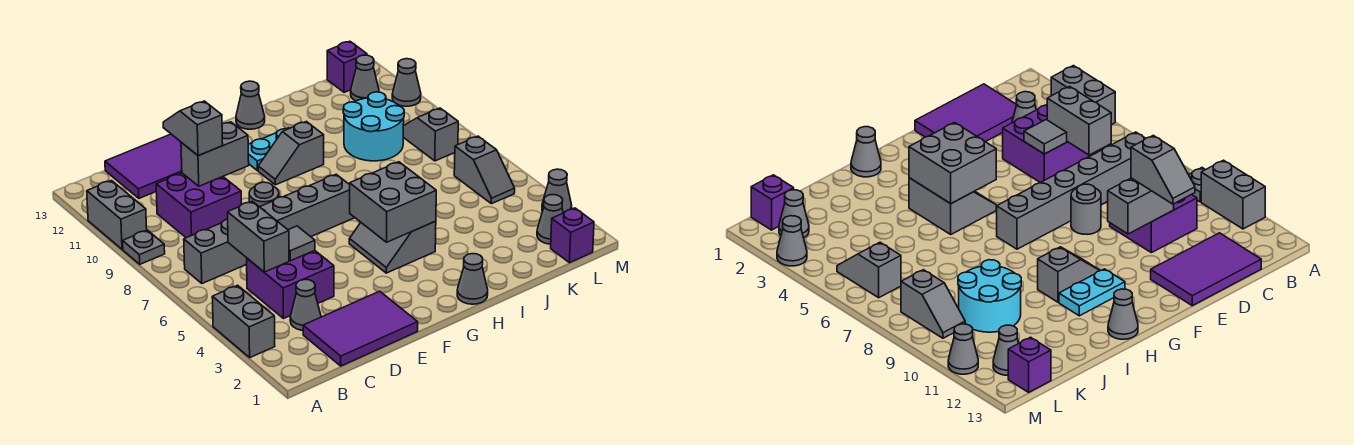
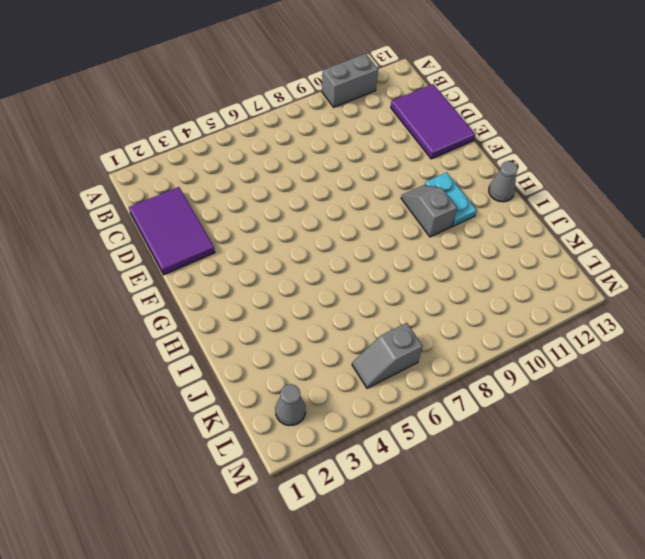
none -> grey brick A3:A4 level 1
none -> grey plate A9 level 1
none -> grey brick B7:G7 level 1

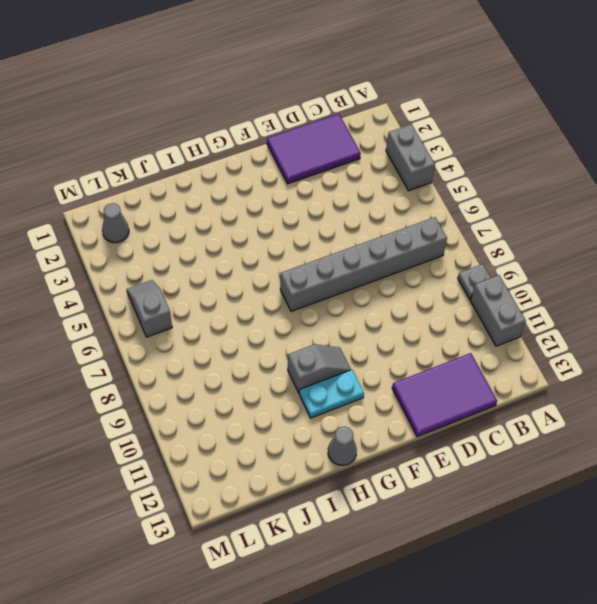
none -> grey cone C3 level 1
none -> purple brick C4:D5 level 1
none -> purple brick C9:D10 level 1

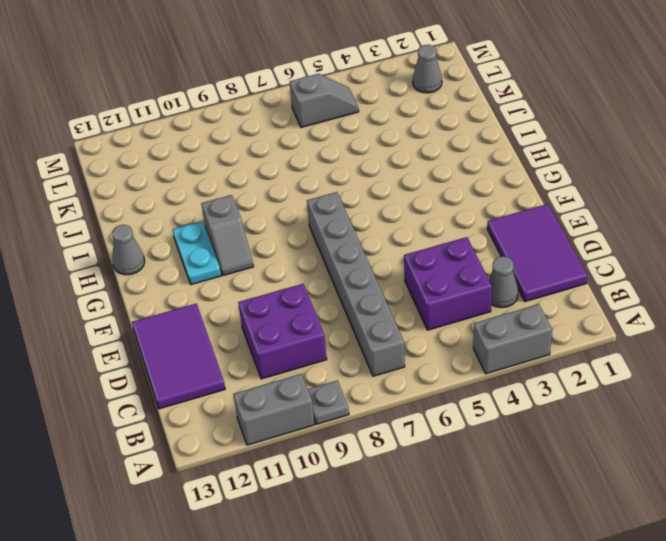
none -> grey round brick E8 level 1
none -> grey slope G4:H5 level 1 top H
none -> grey cone H1 level 1

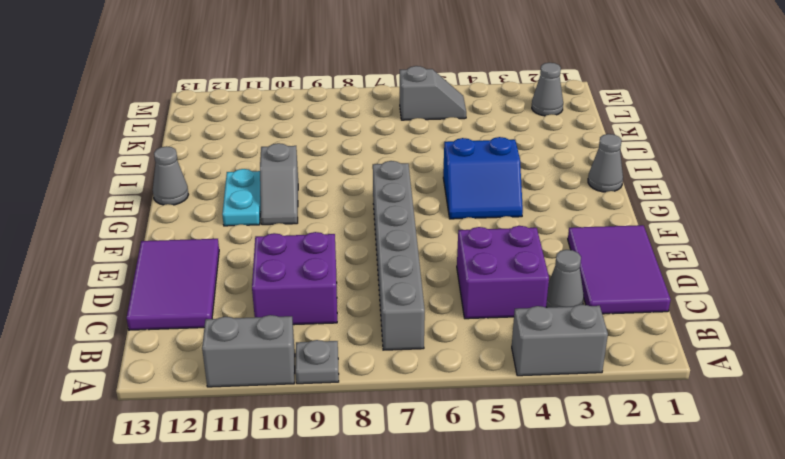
blue slope G4:H5 level 1 top H -> grey slope G4:H5 level 1 top H
none -> grey round brick E8 level 1
none -> cyan round brick J9:K10 level 1
none -> purple brick L1 level 1

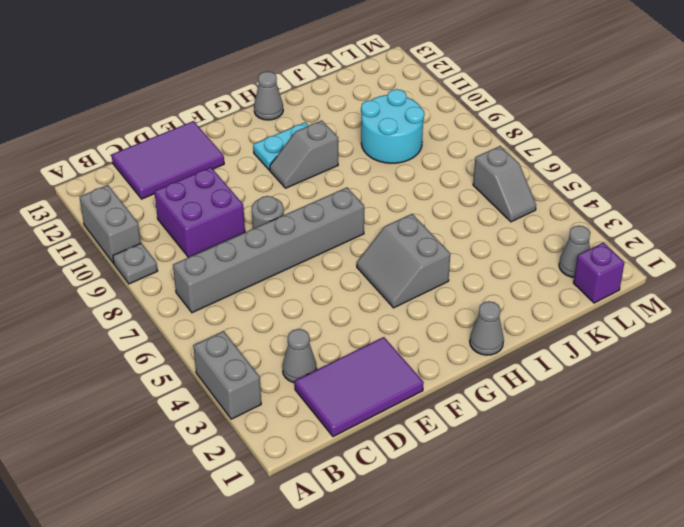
none -> purple brick C4:D5 level 1
none -> grey slope L8:L9 level 1 top 8
none -> grey cone L12 level 1

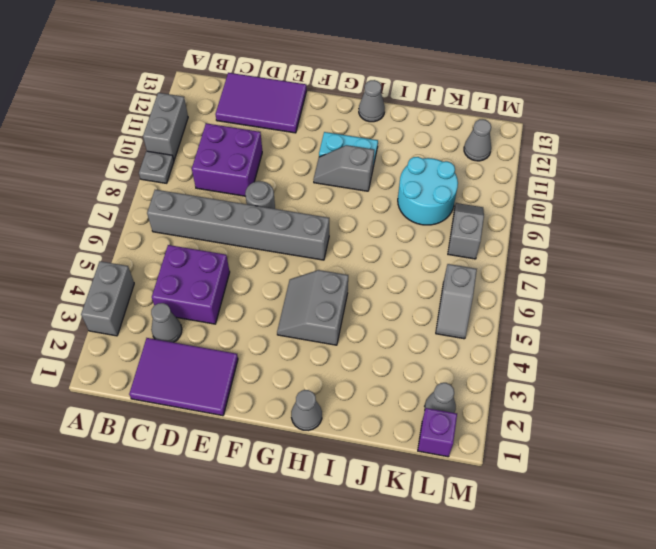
none -> purple brick L13 level 1
none -> grey cone M3 level 1
none -> grey cone M11 level 1

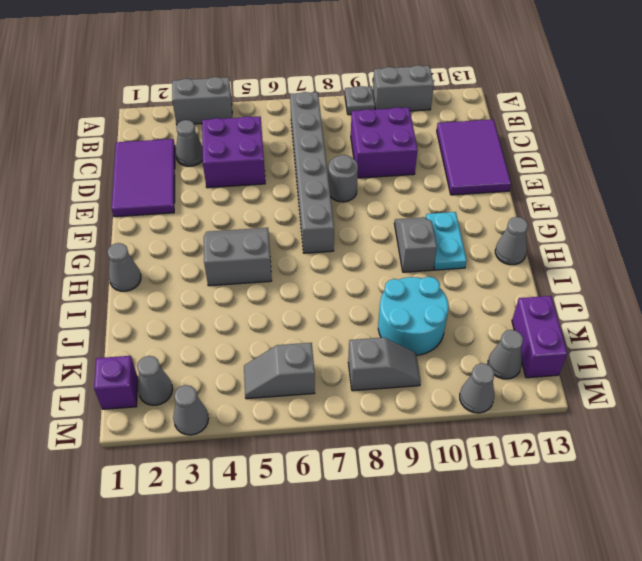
purple brick K13:L13 level 1 -> purple brick L13 level 1
none -> grey brick C5:C6 level 2
none -> grey tile D5 level 2
none -> grey brick D10:E10 level 2

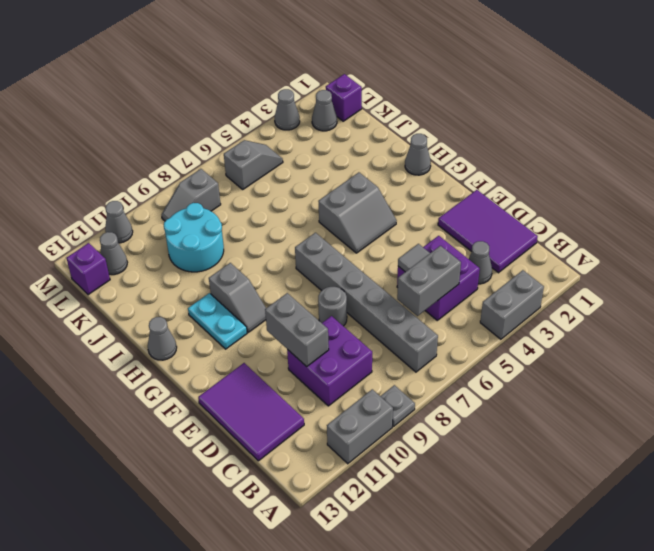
none -> grey brick G4:H5 level 2
none -> grey slope D10:D11 level 3 top 10

